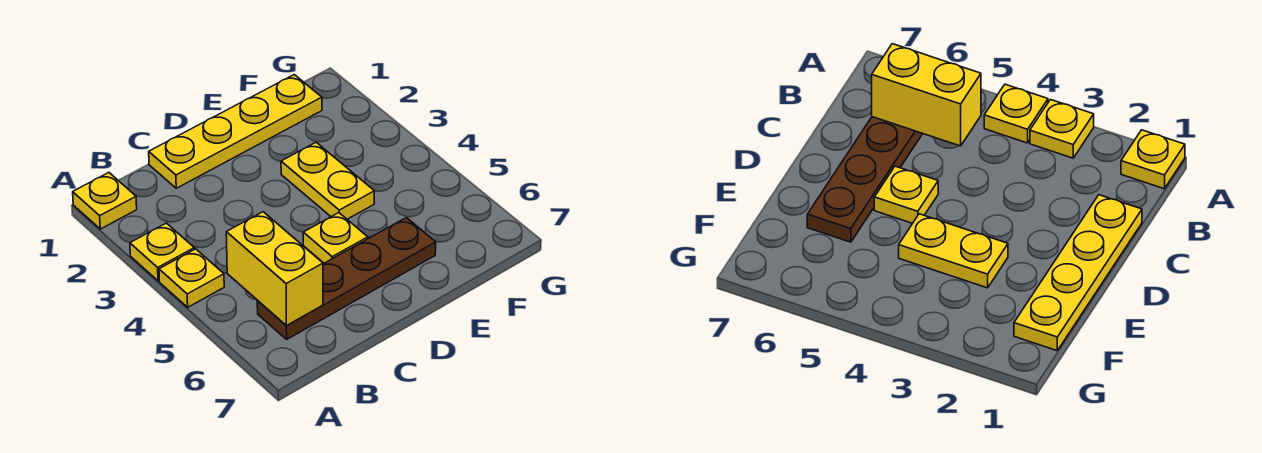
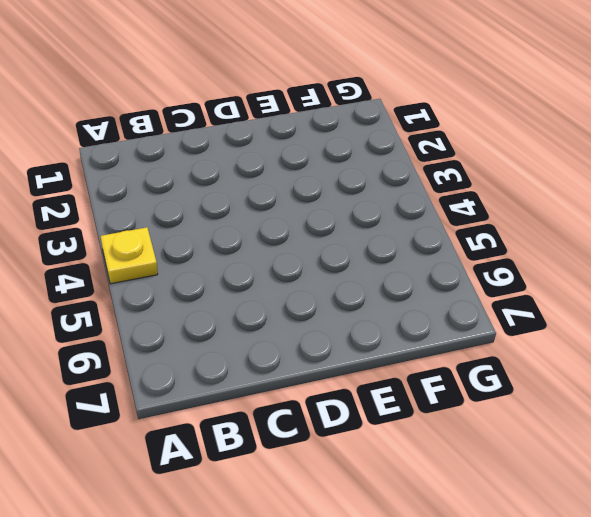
none -> yellow plate A1 level 1
none -> yellow plate A3 level 1

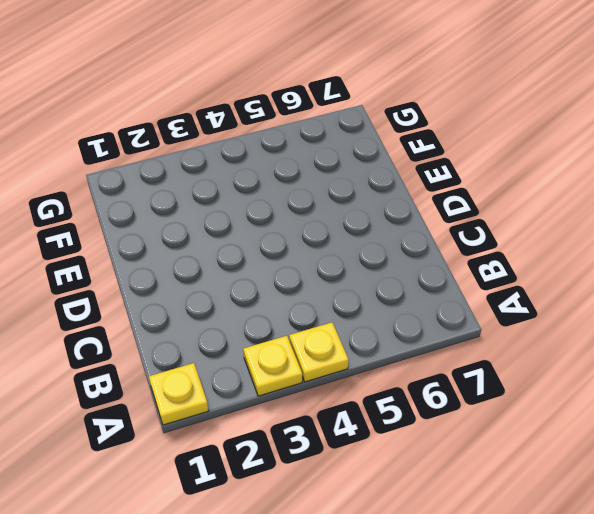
none -> brown plate B6:E6 level 1
none -> yellow plate C1:F1 level 1

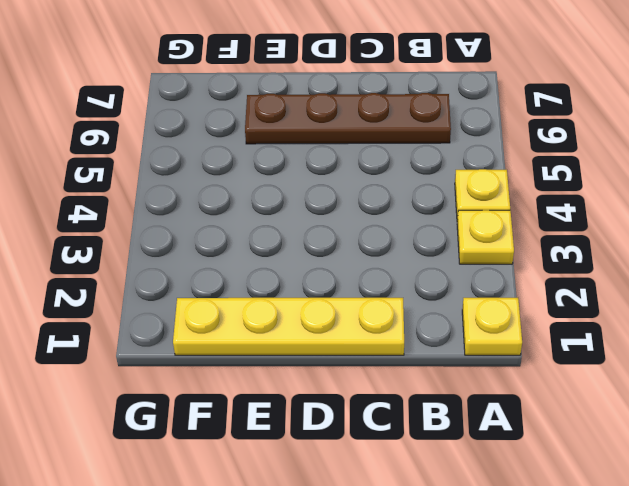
none -> yellow plate D5 level 1
none -> yellow plate E3:E4 level 1

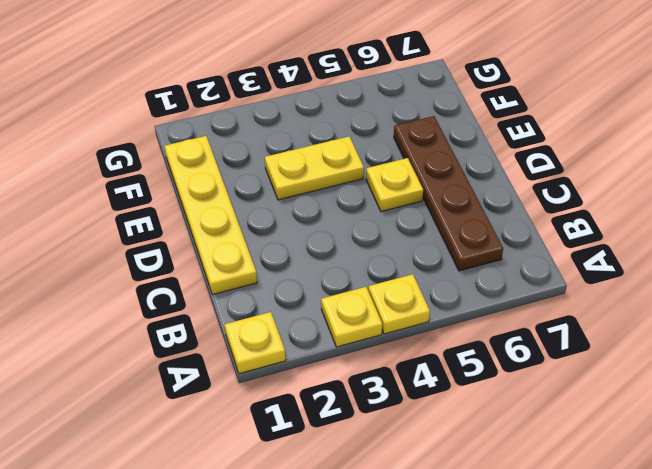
none -> yellow brick B5:B6 level 2

